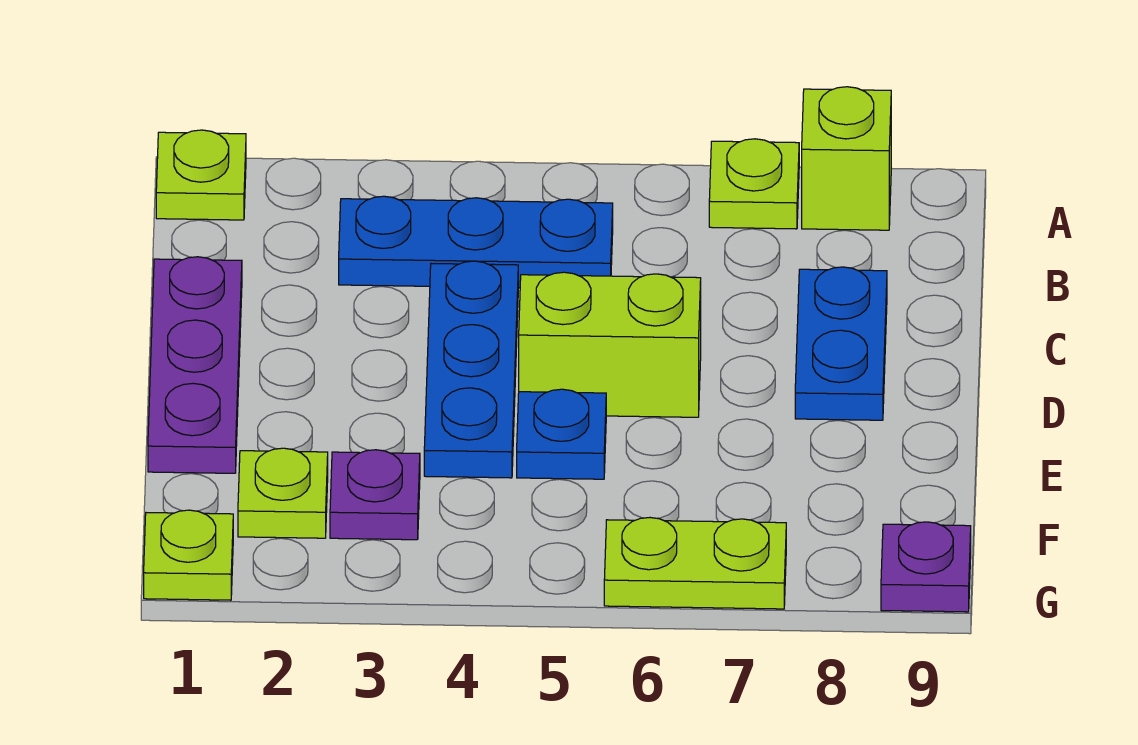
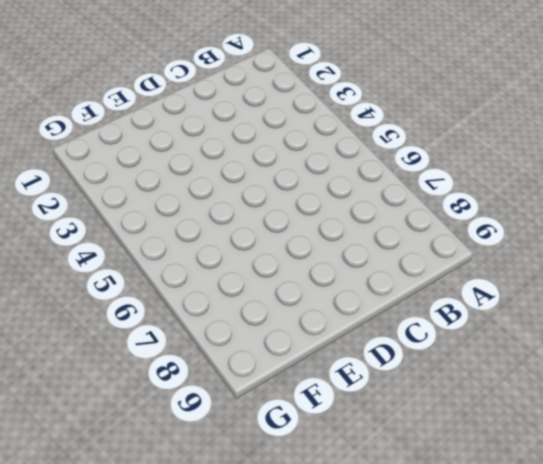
none -> lime plate A1 level 1
none -> lime plate A7 level 1
none -> lime brick A8 level 1

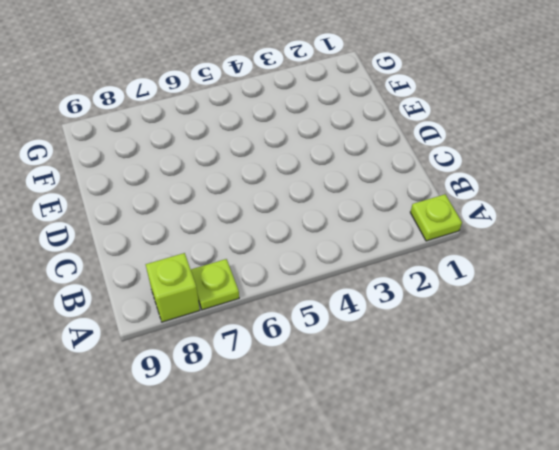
none -> blue plate B3:B5 level 1
none -> purple plate C1:E1 level 1
none -> blue plate C4:E4 level 1

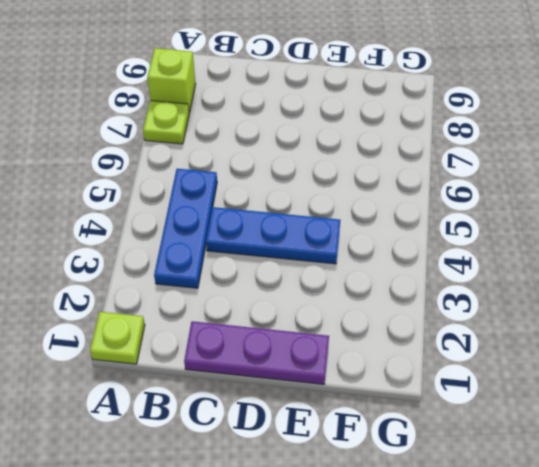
none -> blue plate C8:D8 level 1
none -> lime brick D5:D6 level 1
none -> blue plate E5 level 1

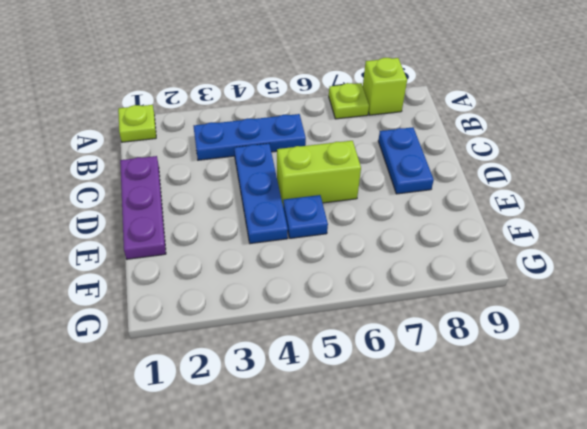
none -> lime plate F2 level 1
none -> purple plate F3 level 1
none -> lime plate G1 level 1

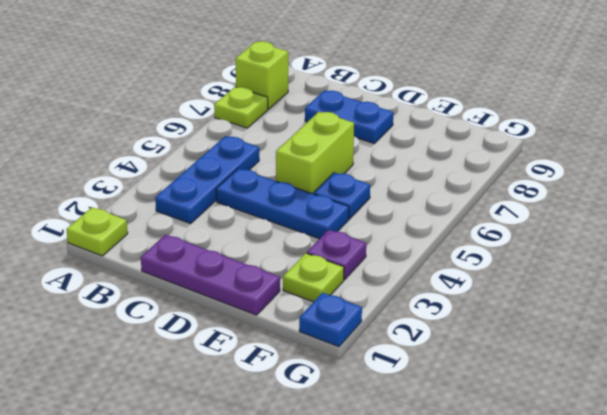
blue plate G1 level 1 -> lime plate G1 level 1
none -> lime plate G6:G7 level 1
none -> purple plate G9 level 1

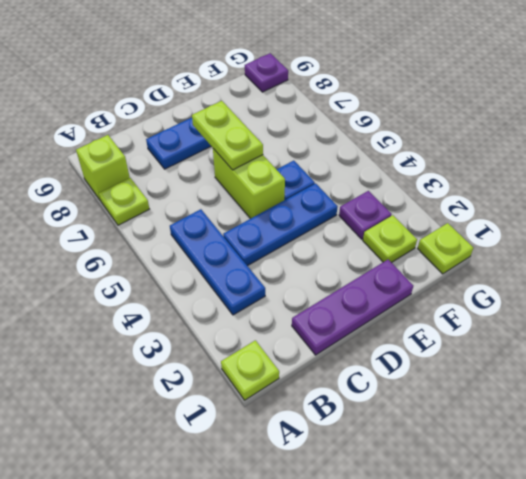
lime plate D6:D7 level 2 -> lime plate G6:G7 level 1

